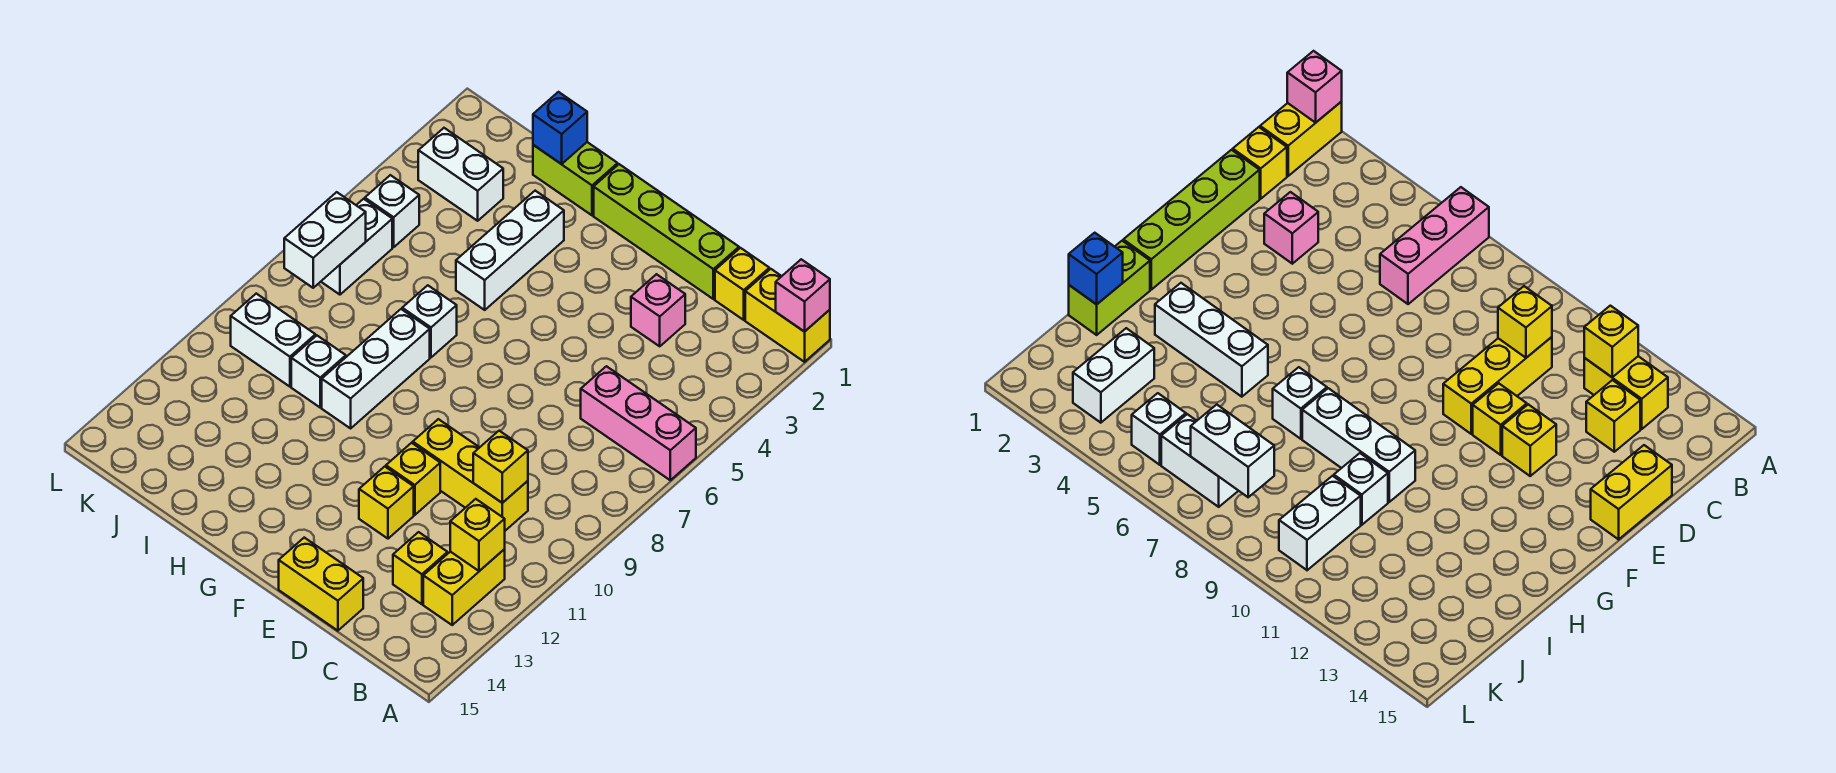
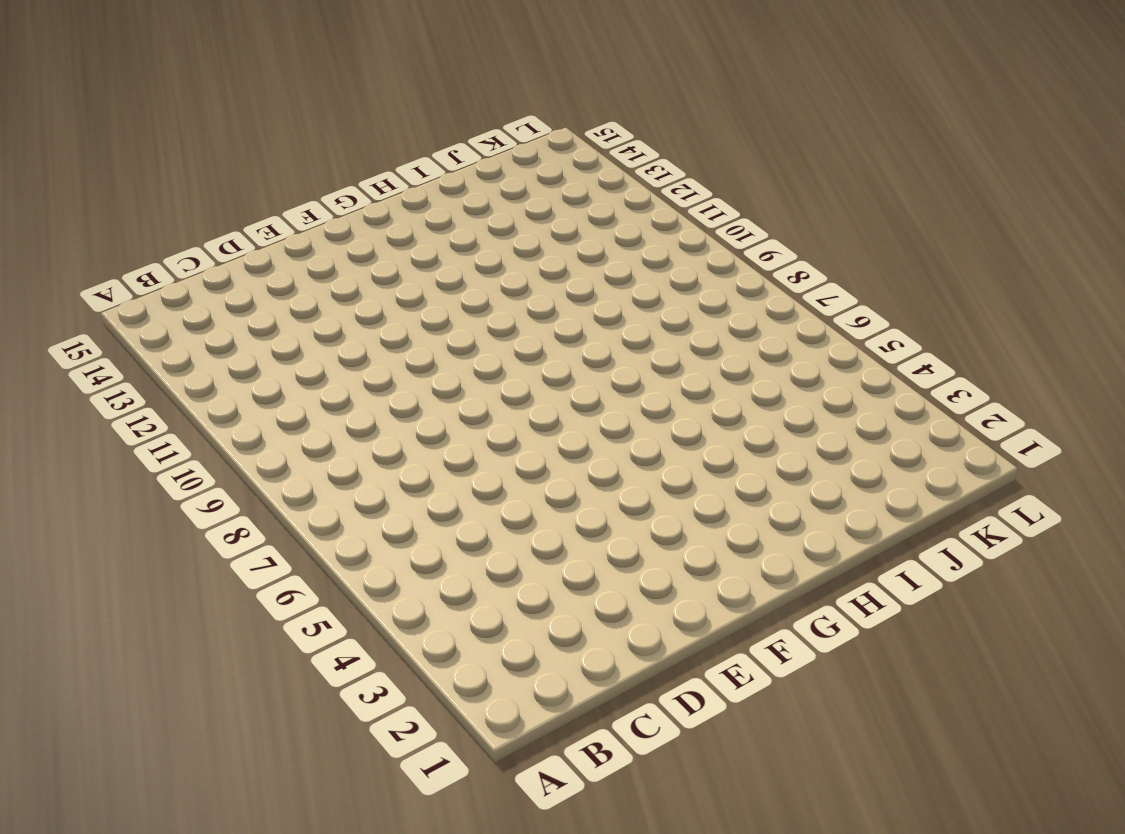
none -> yellow brick A1:B1 level 1
none -> pink brick A6:C6 level 1
none -> yellow brick B12:B13 level 1

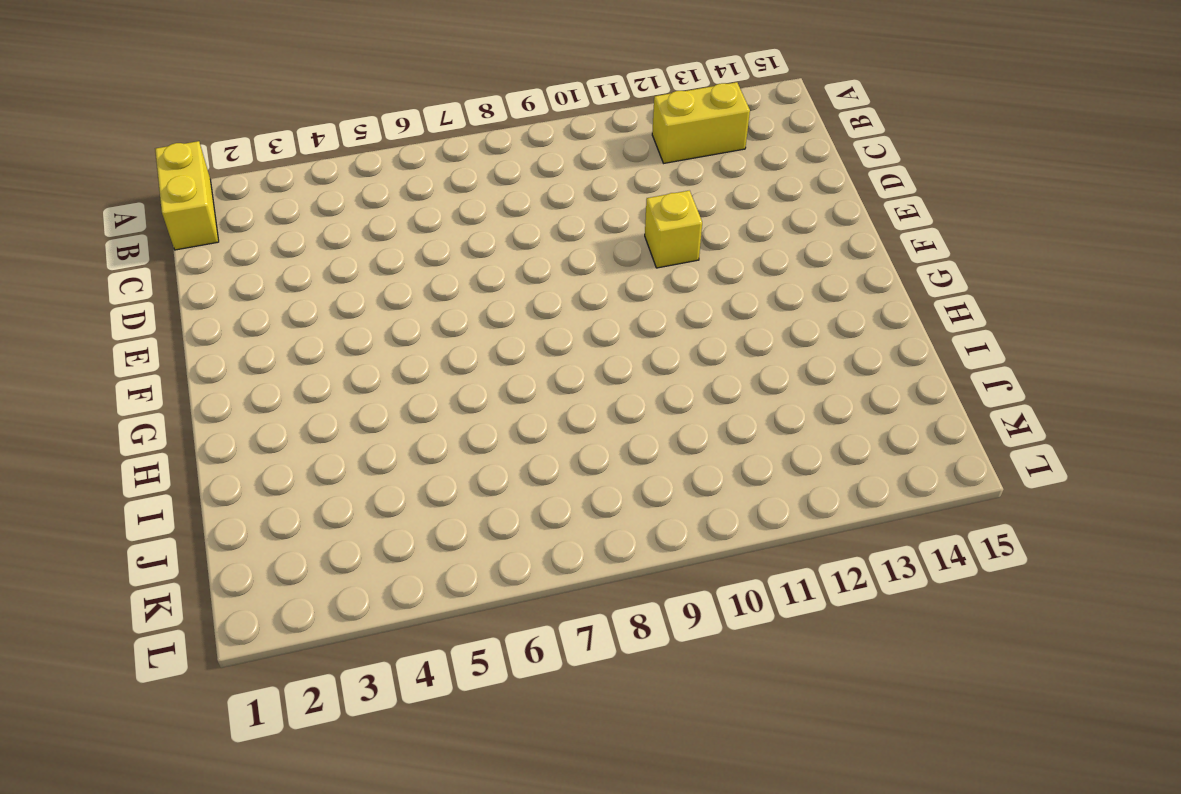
none -> pink brick A6:C6 level 1
none -> yellow brick C1 level 1
none -> yellow brick C10:E10 level 1

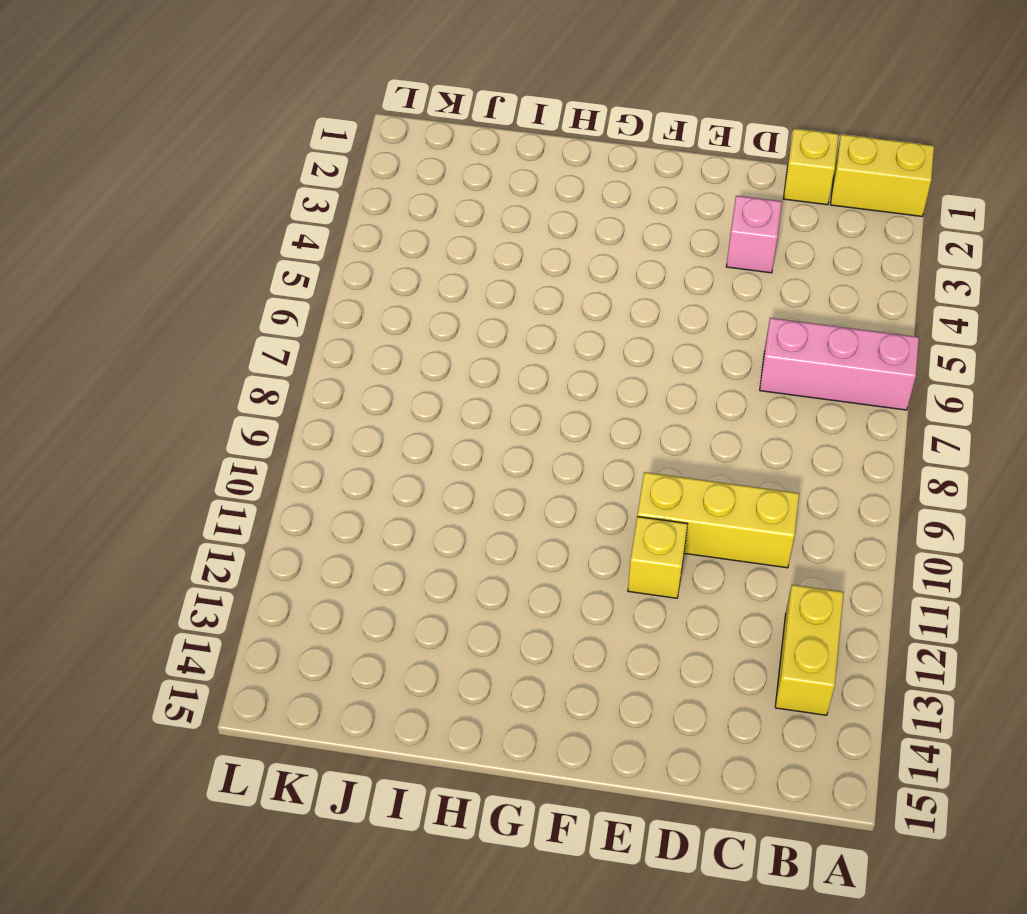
none -> yellow brick C13 level 1
none -> lime brick D1:G1 level 1
none -> yellow brick D15:E15 level 1

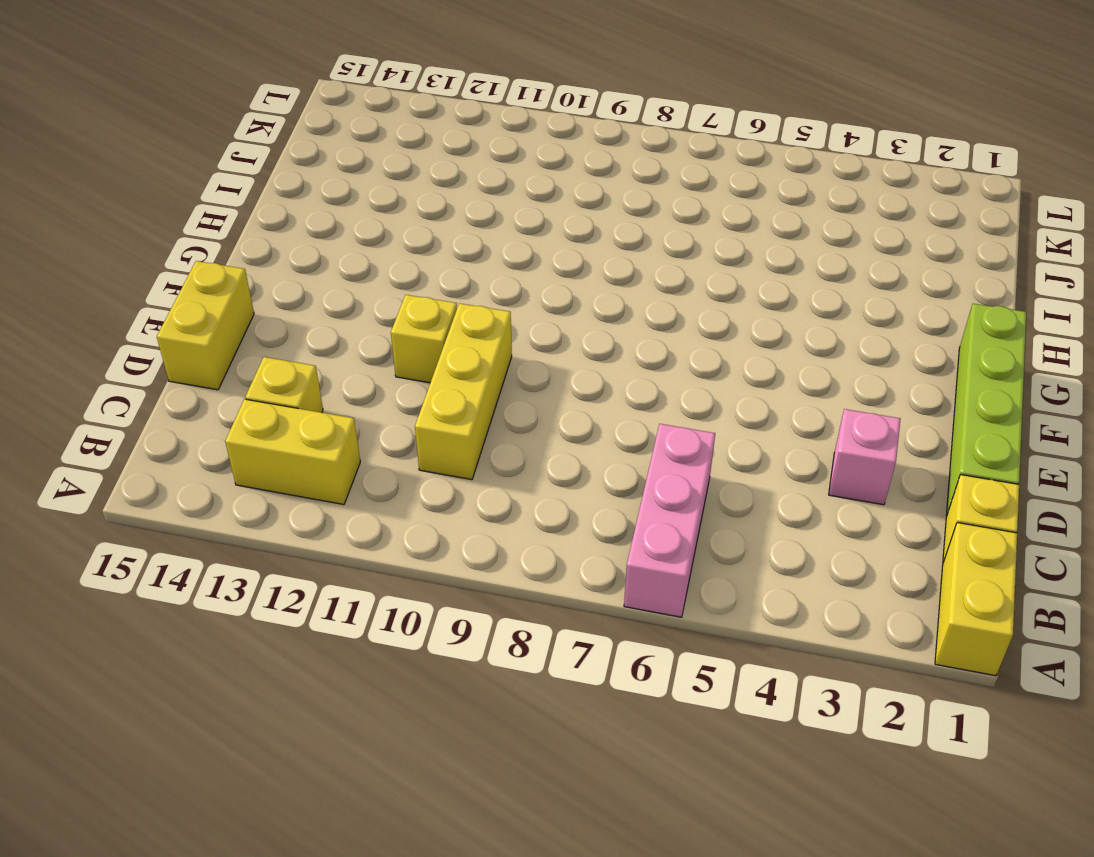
none -> yellow brick E12 level 1
none -> lime brick H1:I1 level 1
none -> white brick H3:H5 level 1

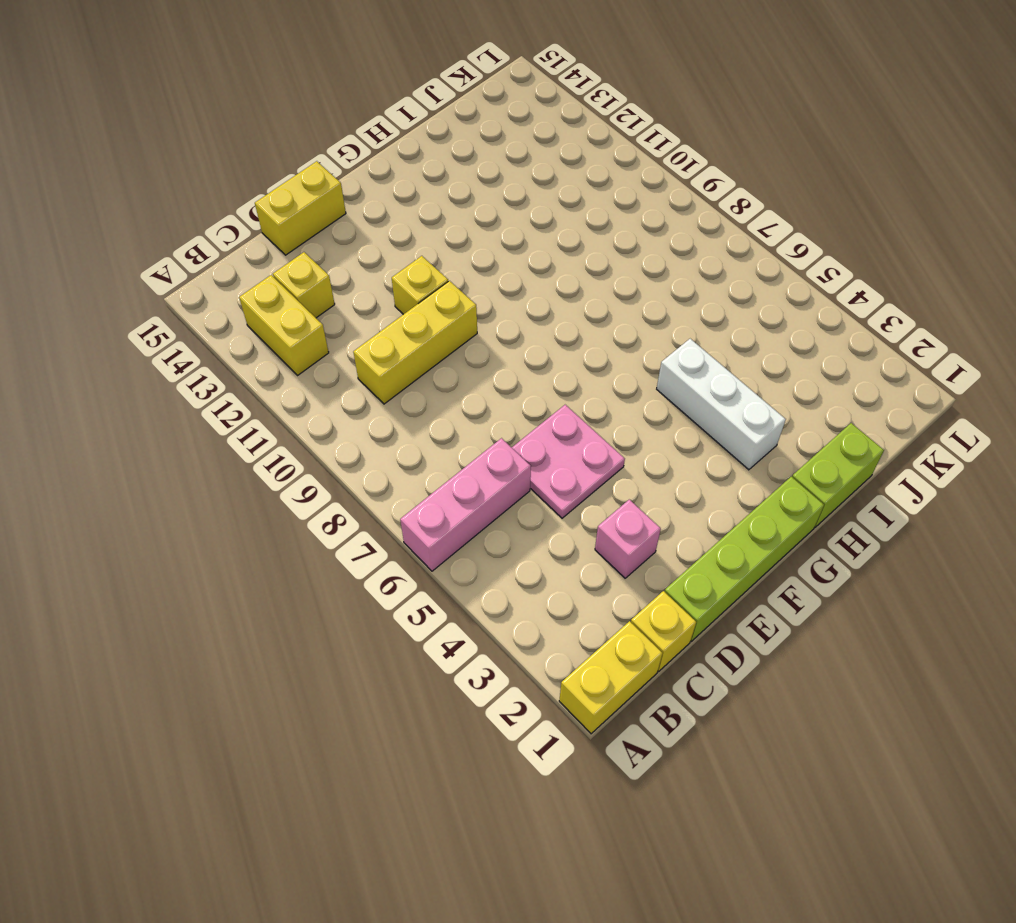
pink plate D5:E6 level 1 -> none
none -> yellow brick E12 level 1
none -> white brick H7 level 1
none -> white brick H8:H10 level 1

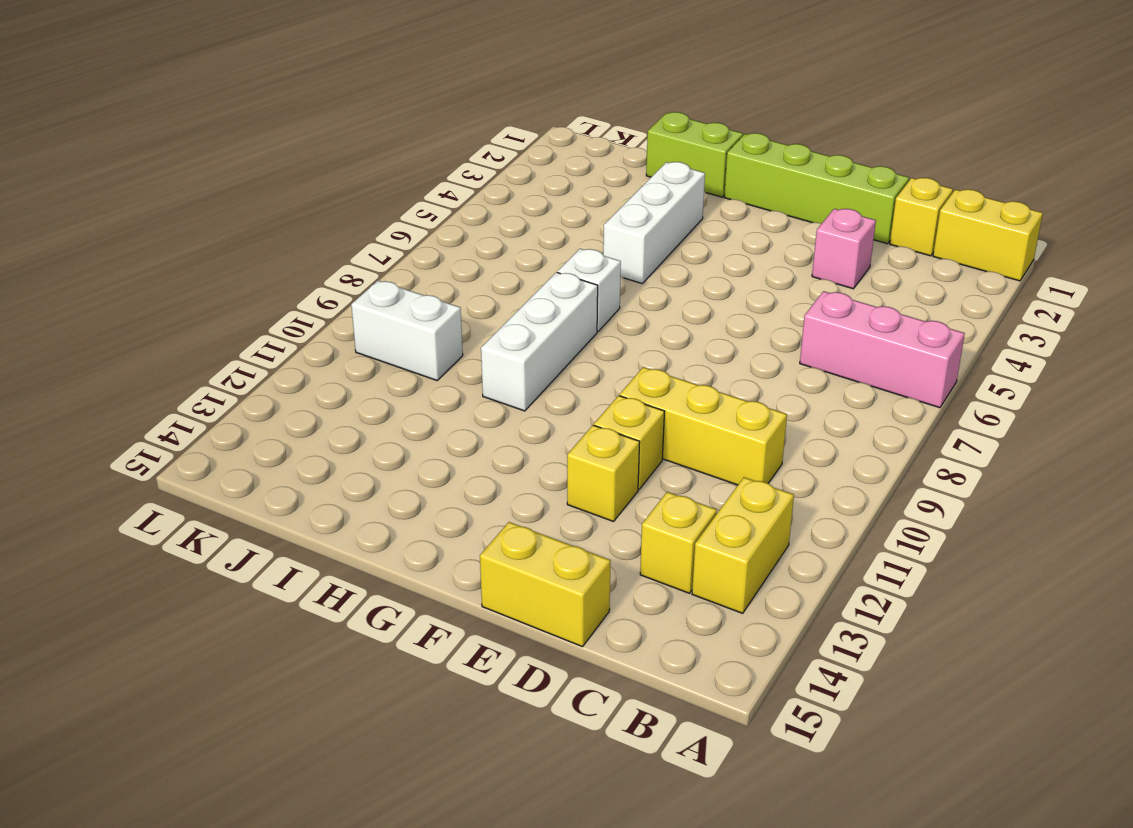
none -> white brick I10 level 1
none -> white brick J3:K3 level 1
none -> white brick K5 level 1

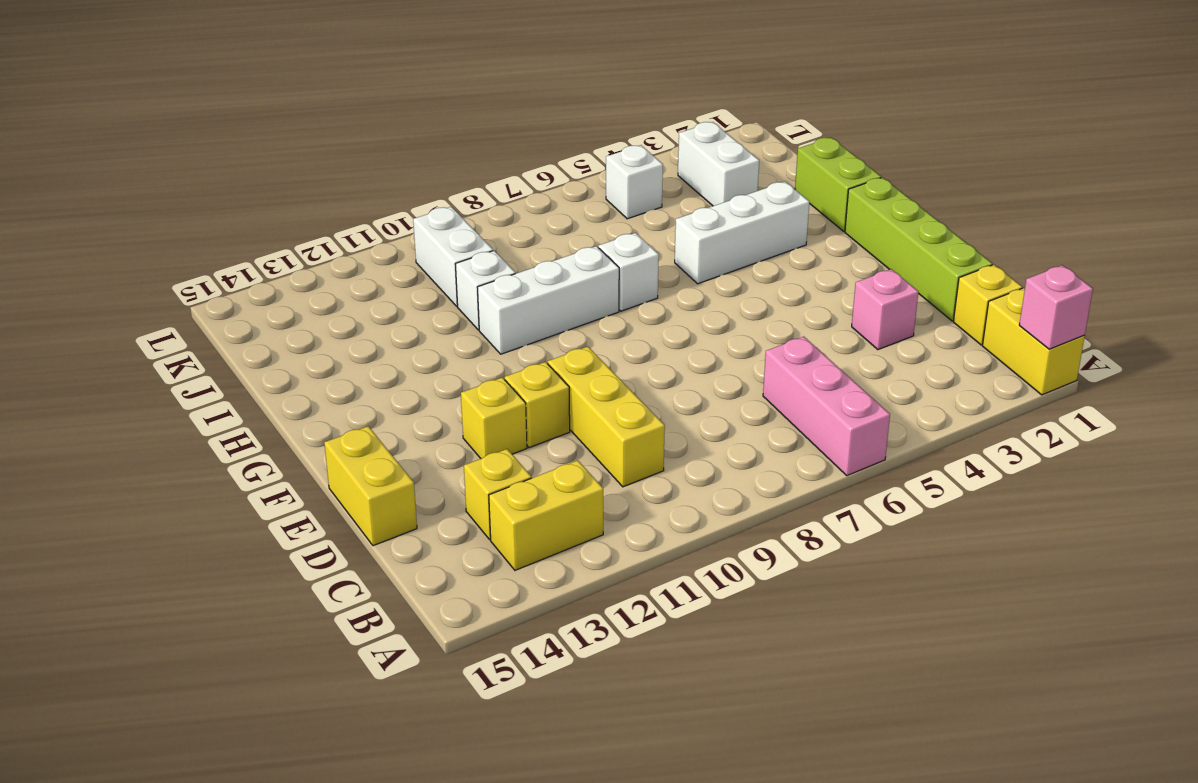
none -> white brick K6:K7 level 1
none -> yellow brick B12 level 2
none -> yellow brick C10 level 2

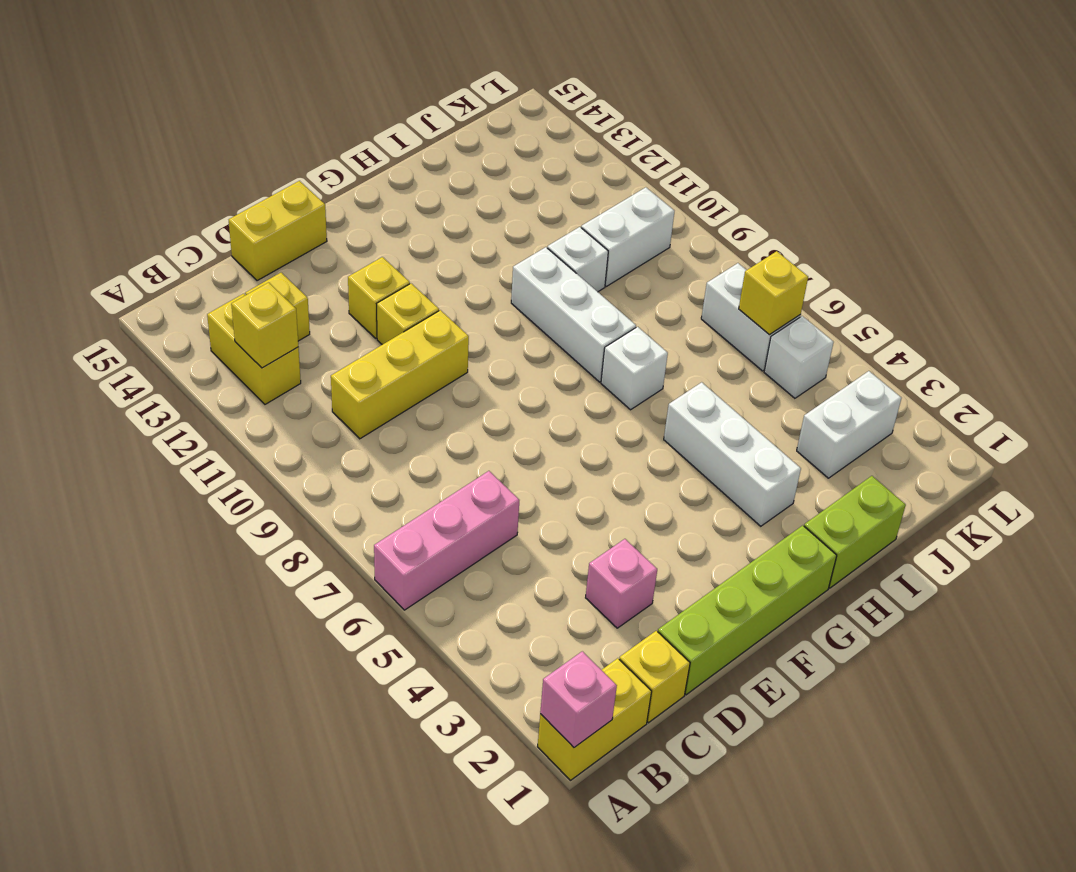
yellow brick K6 level 2 -> yellow brick C10 level 2
none -> blue brick I1 level 2
none -> white brick K7:K8 level 2

